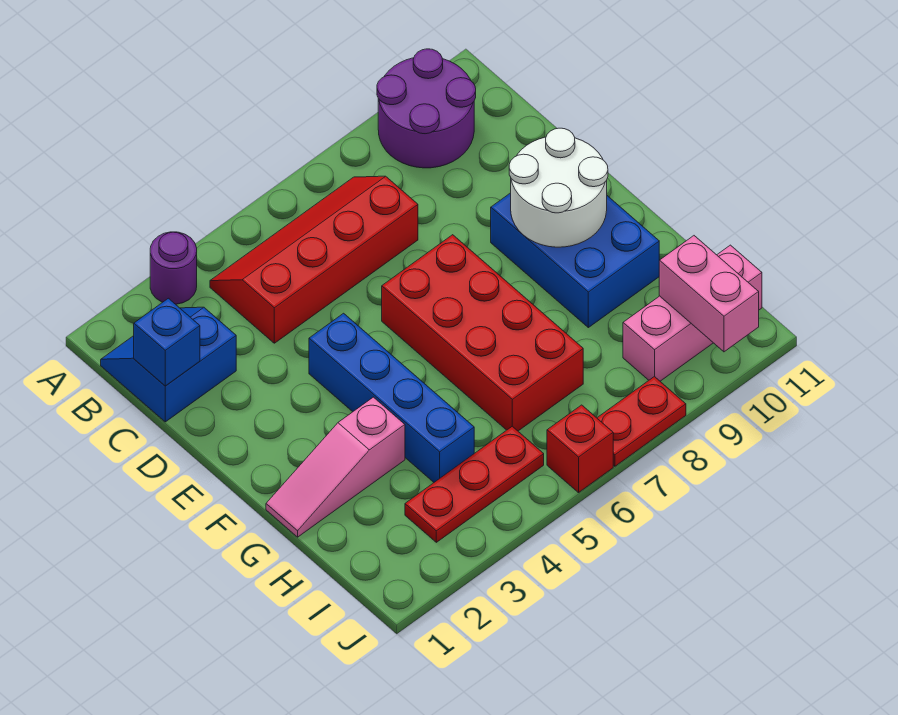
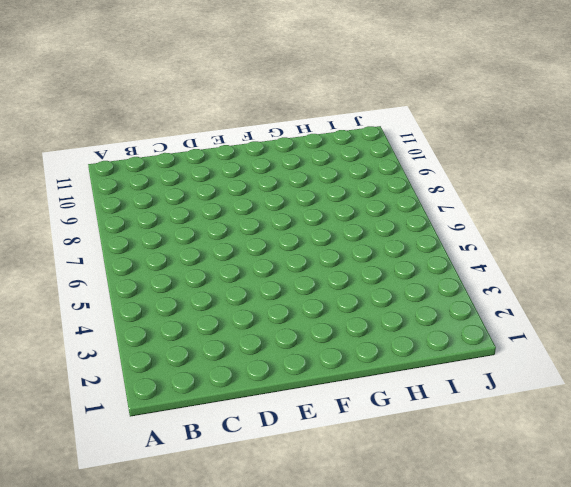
none -> purple round brick A3 level 1
none -> purple round brick A9:B10 level 1
none -> blue slope B1:C2 level 1 top C

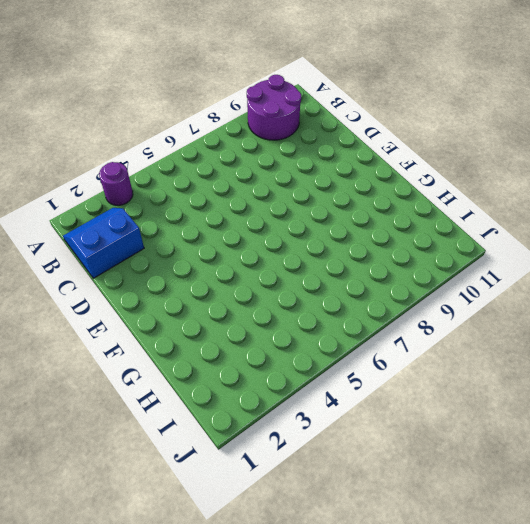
none -> red slope B4:C7 level 1 top C
none -> blue brick E4:H4 level 1
none -> red brick E6:H7 level 1

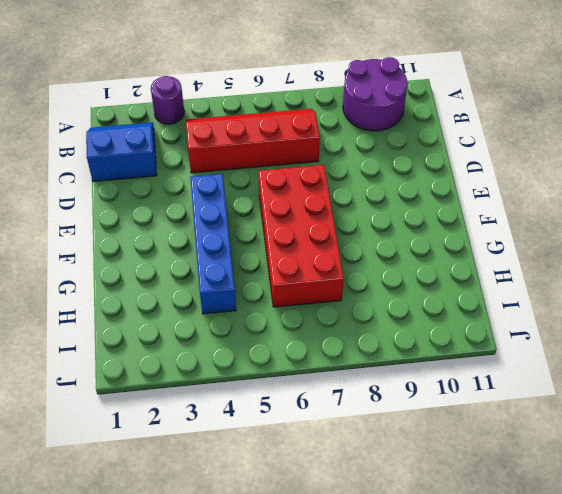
none -> blue brick E9:G10 level 1
none -> pink slope G1:G3 level 1 top 3
none -> red plate I3:I5 level 1

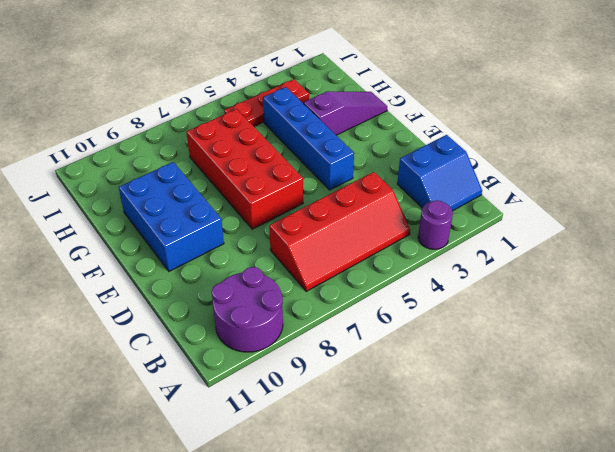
purple slope G1:G3 level 1 top 3 -> pink slope G1:G3 level 1 top 3
none -> pink brick I9:I11 level 1
none -> red brick J6 level 1
none -> red plate J7:J8 level 1

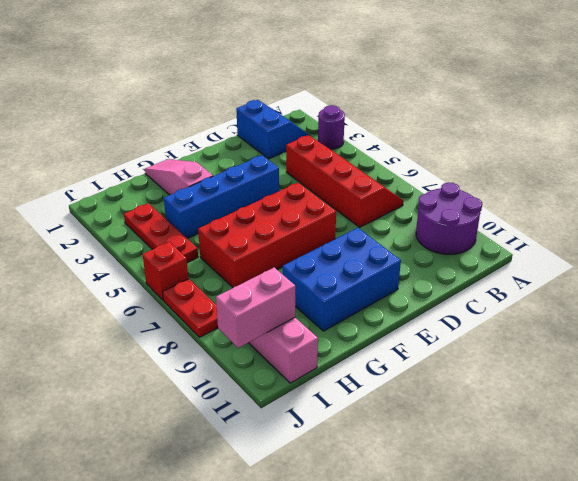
none -> blue brick C1 level 2
none -> white round brick E9:F10 level 2

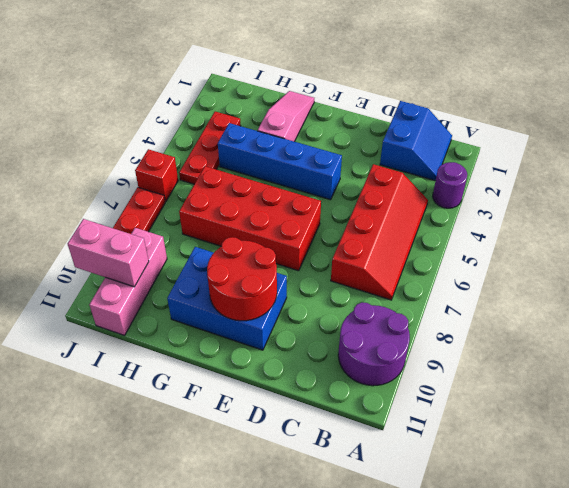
red round brick E9:F10 level 2 -> white round brick E9:F10 level 2
none -> blue brick C1 level 2

